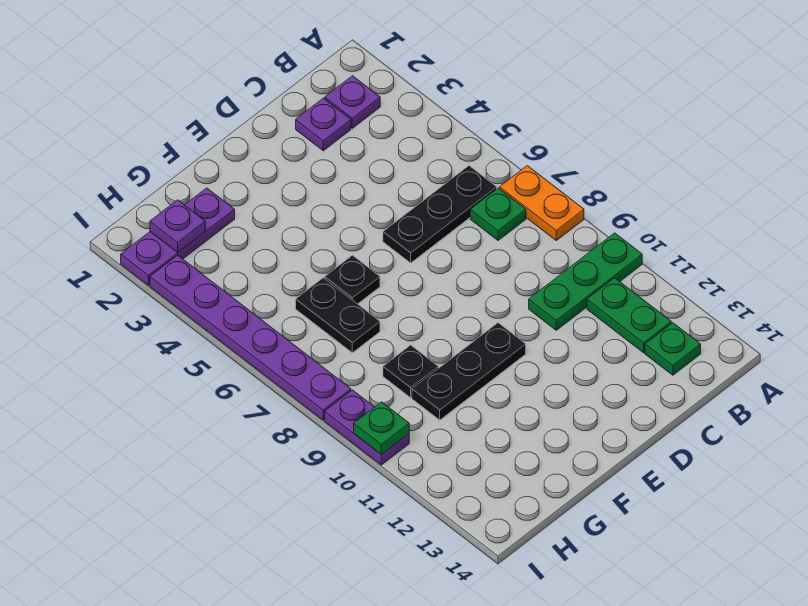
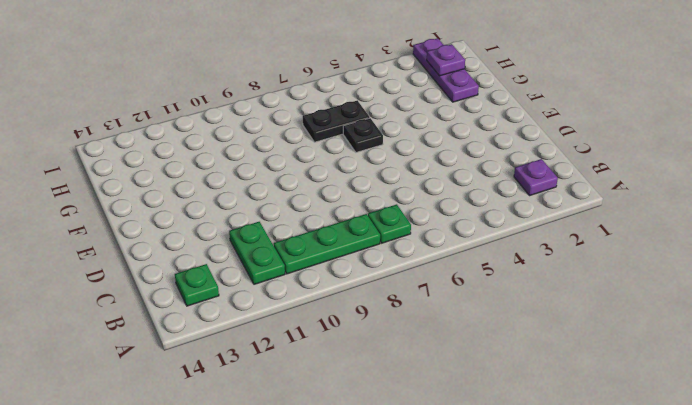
green plate B8:B10 level 1 -> green plate A10:C10 level 1
green plate B11:C11 level 1 -> green plate B11:B12 level 1
none -> orange plate A7:A8 level 1
none -> black plate B6:D6 level 1
none -> purple plate C2 level 1

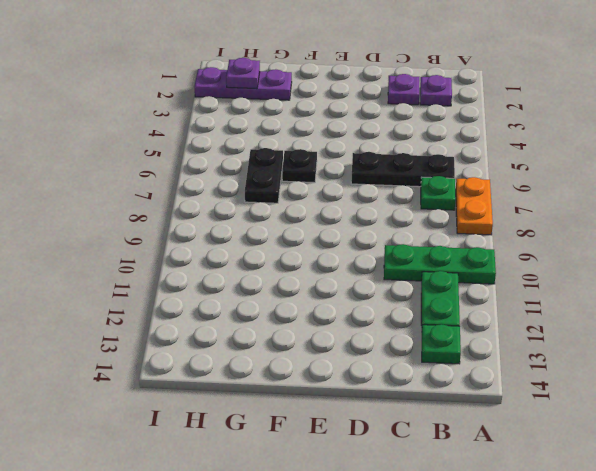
none -> black plate E10:G10 level 1
none -> black plate G9 level 1
none -> purple plate I3:I8 level 1

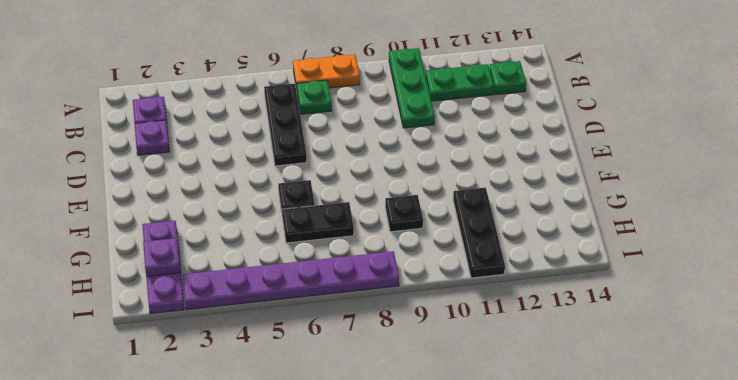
black plate G11:I11 level 1 -> black plate E10:G10 level 1
none -> purple plate I9:I10 level 1
none -> green plate I10 level 2

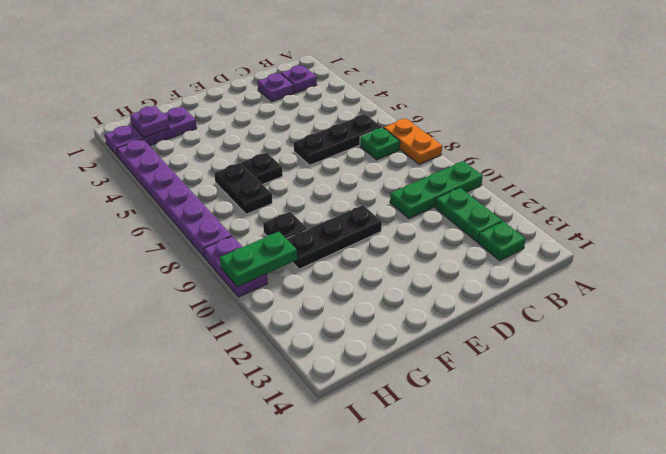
green plate H10:I10 level 2 -> green plate I10 level 2

